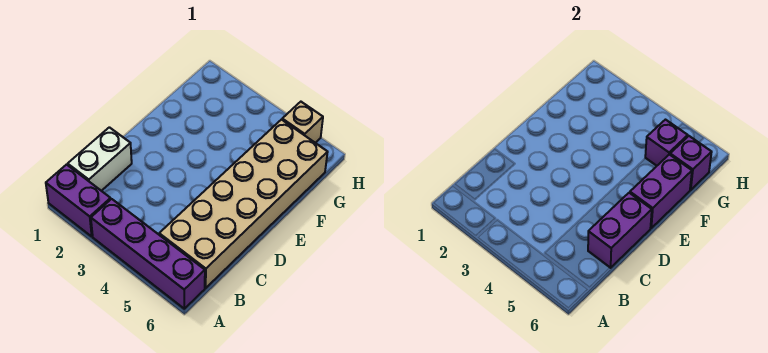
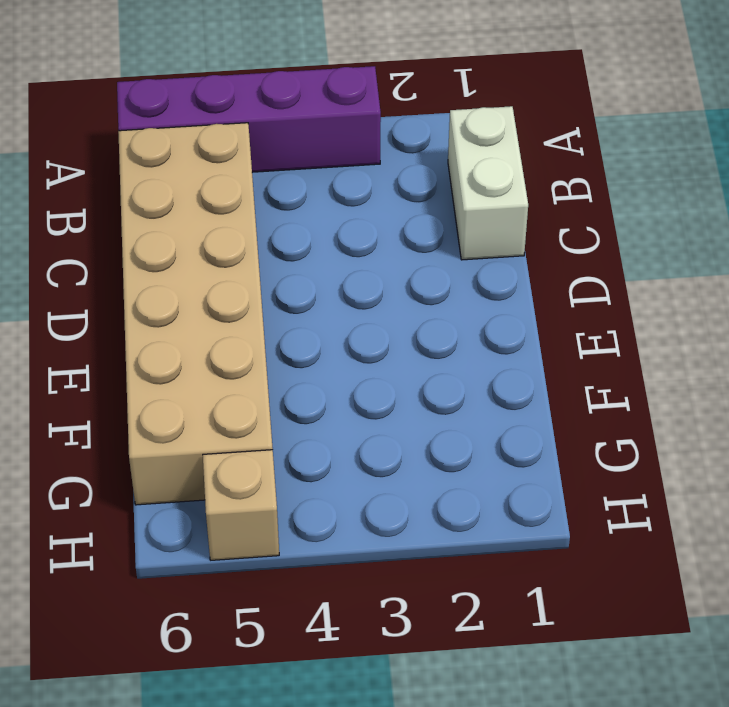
none -> purple brick A1:A2 level 1
none -> purple brick C6:D6 level 2

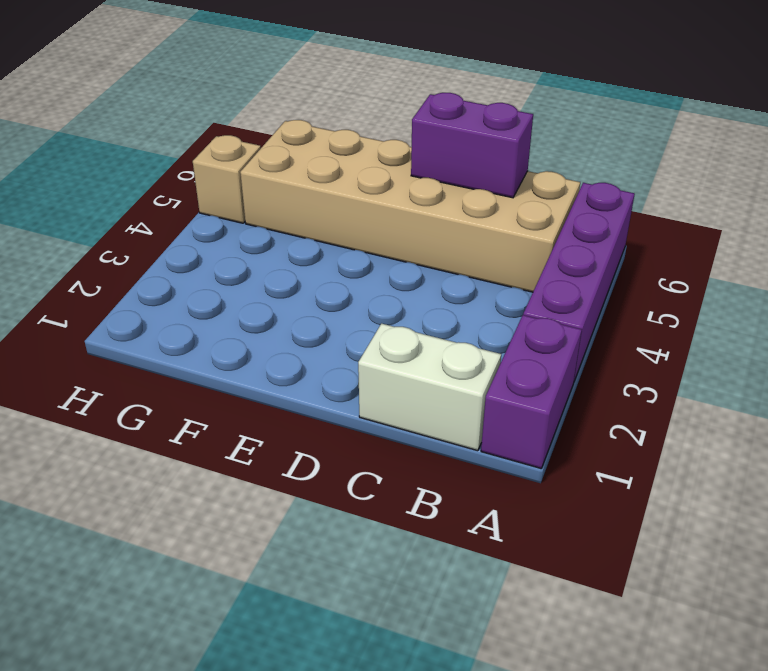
none -> purple brick E6:F6 level 2
none -> purple brick G5 level 2

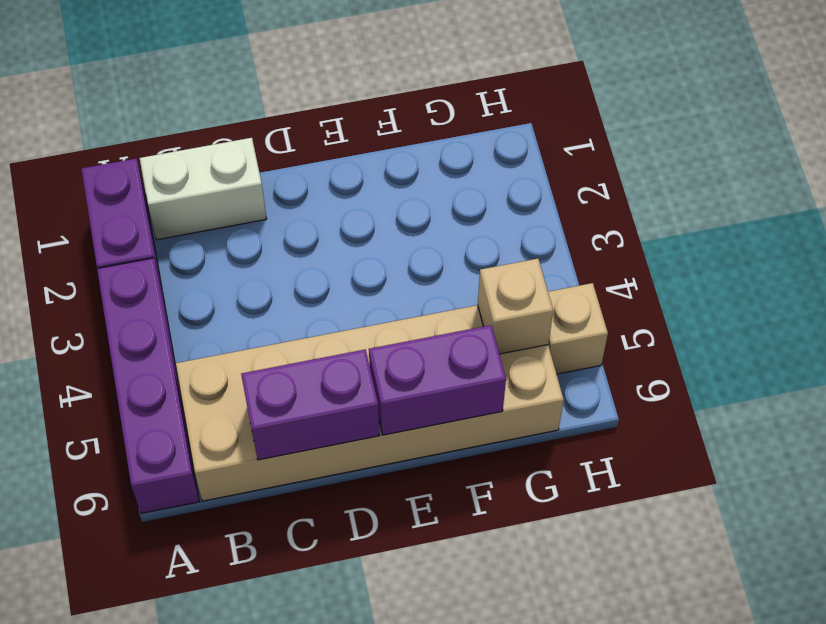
tan brick G5 level 2 -> purple brick G5 level 2
none -> purple brick G6 level 2

